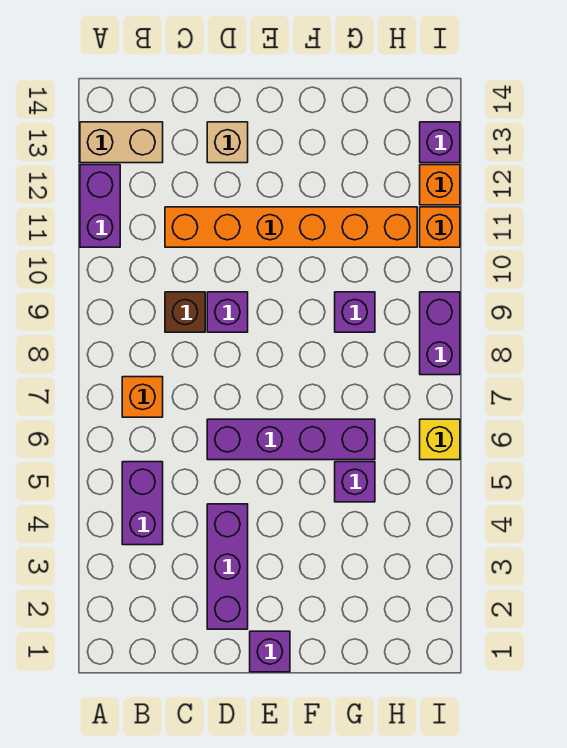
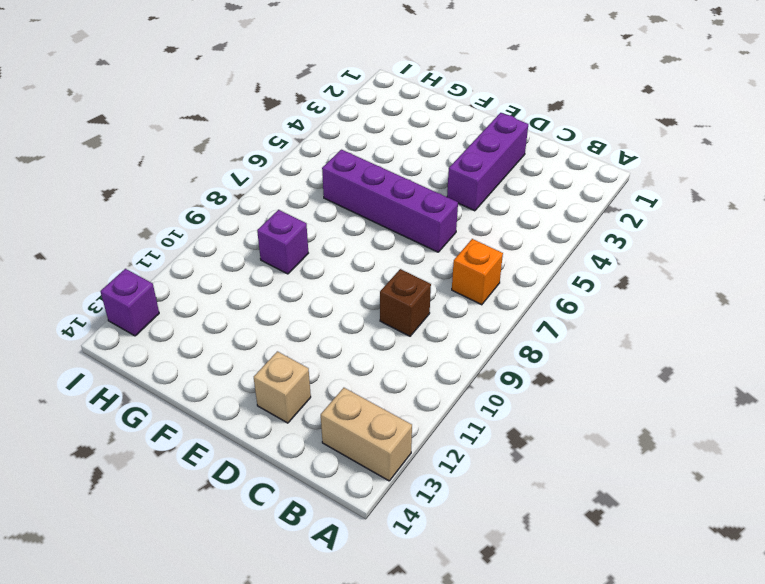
none -> purple brick A11:A12 level 1
none -> purple brick B4:B5 level 1
none -> orange brick C11:H11 level 1

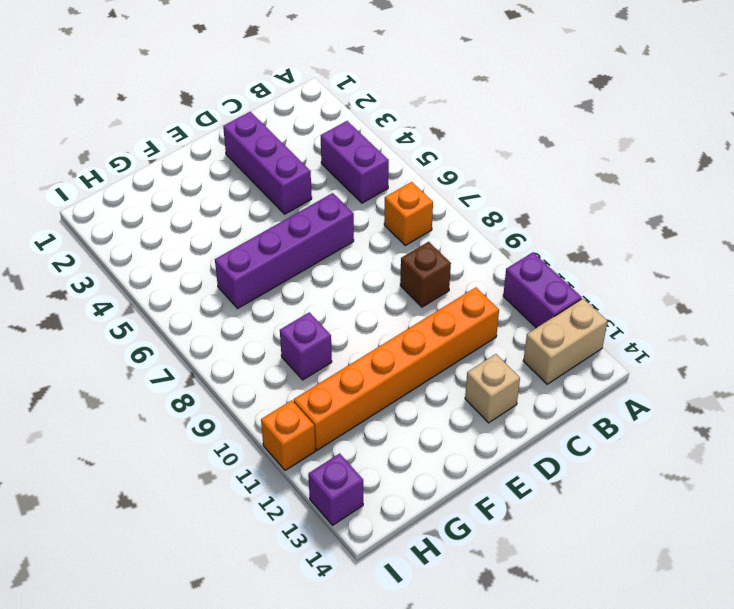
none -> purple brick D9 level 1
none -> purple brick E1 level 1
none -> purple brick G5 level 1

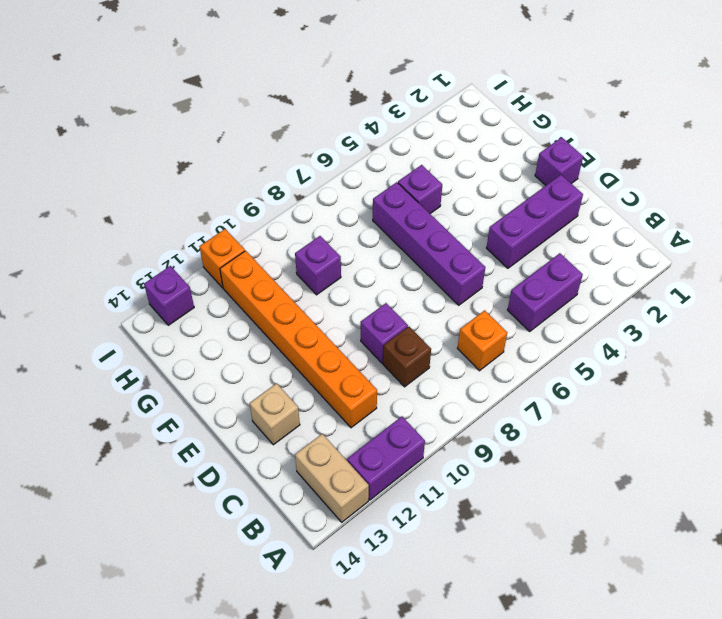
none -> yellow brick I6 level 1
none -> purple brick I8:I9 level 1
none -> orange brick I12 level 1

